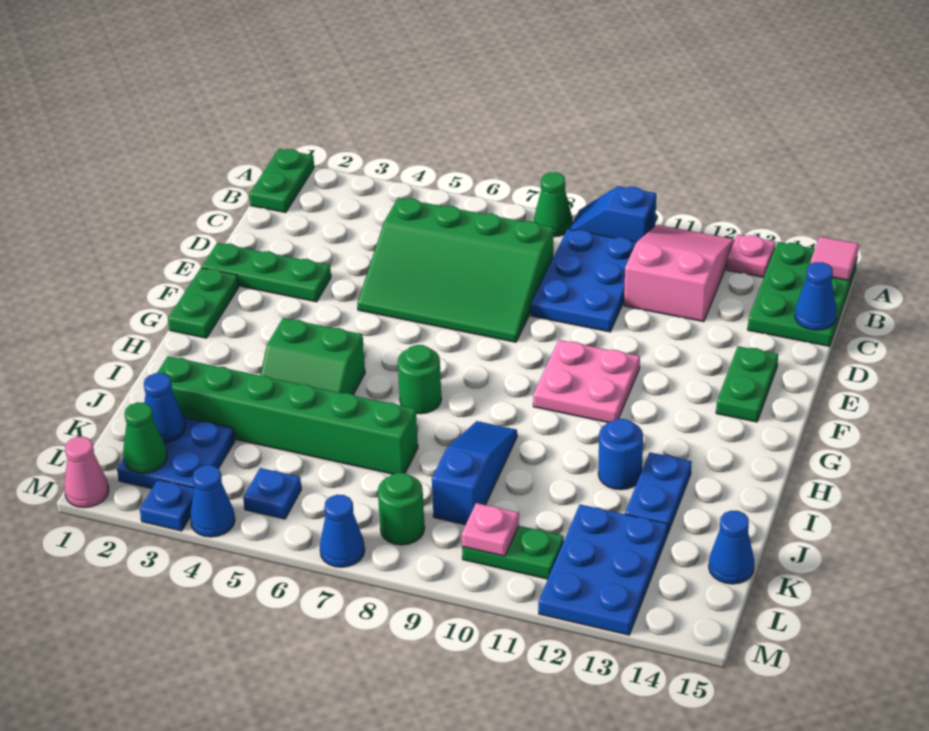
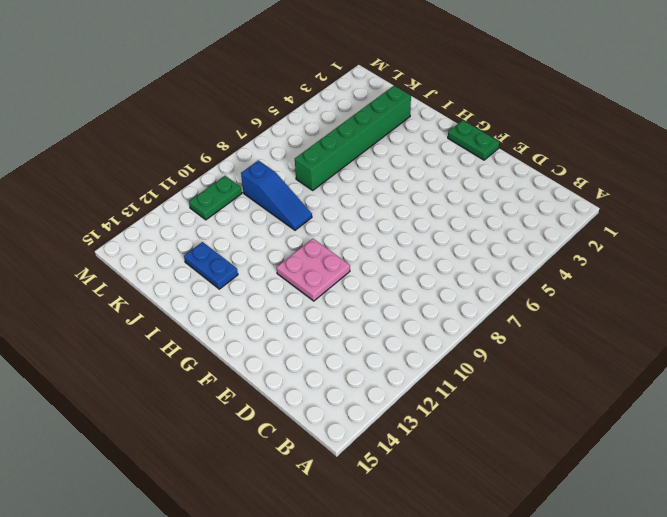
none -> green plate A1:B1 level 1
none -> green cone A8 level 1
none -> blue slope A9:A10 level 1 top 10
none -> pink slope A11:C12 level 1 top C

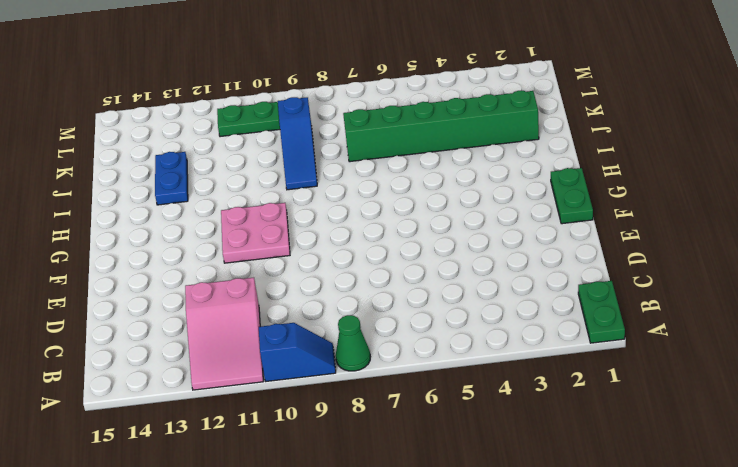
none -> pink plate A13 level 1
none -> green plate A14:C15 level 1
none -> blue plate B9:D10 level 1
none -> green slope C5:E8 level 1 top C

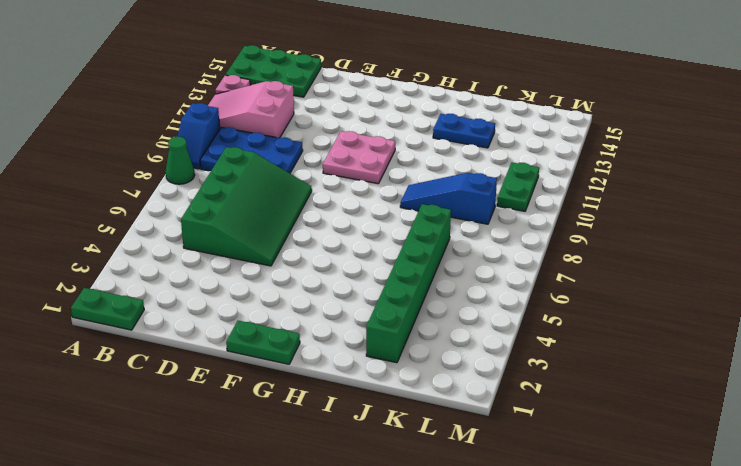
none -> green plate E1:E3 level 1
none -> green plate E14:F14 level 1
none -> green slope H4:I5 level 1 top H
none -> green round brick H7 level 1

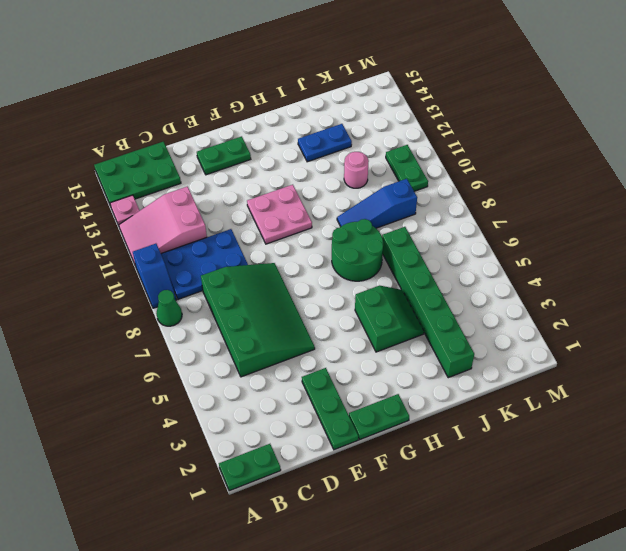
green round brick H7:I8 level 1 -> green round brick H7 level 1
pink round brick J11 level 1 -> none
none -> blue round brick I12 level 1
none -> blue plate K2:L3 level 1
none -> blue plate K12:M13 level 1
none -> blue cone K15 level 1

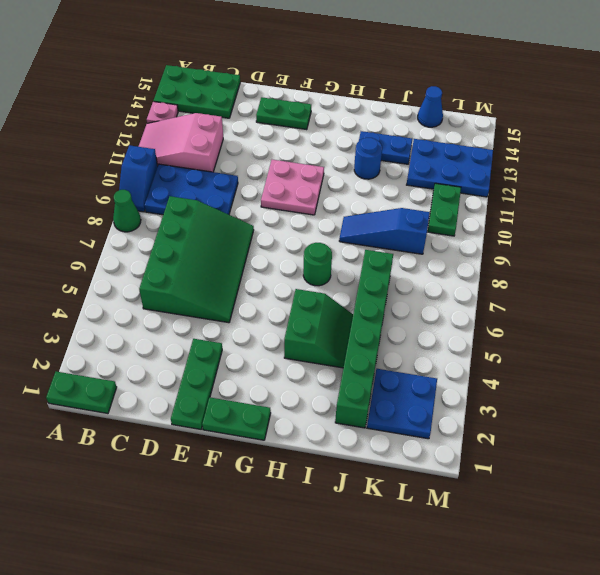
none -> blue plate L5 level 1
none -> green round brick L8 level 1
none -> pink cone M1 level 1
none -> blue plate M3 level 1

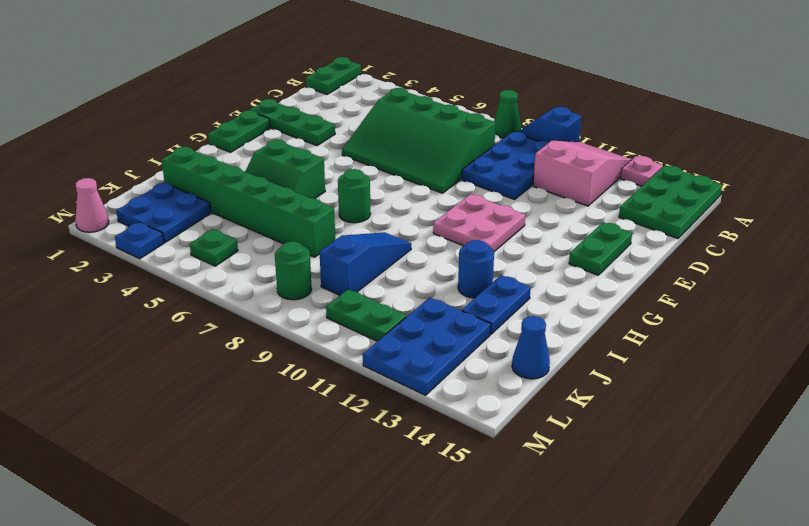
green plate L5 level 1 -> blue plate L5 level 1
none -> blue cone M4 level 1
none -> blue cone M7 level 1
none -> pink tile A15 level 2
none -> blue cone C15 level 2

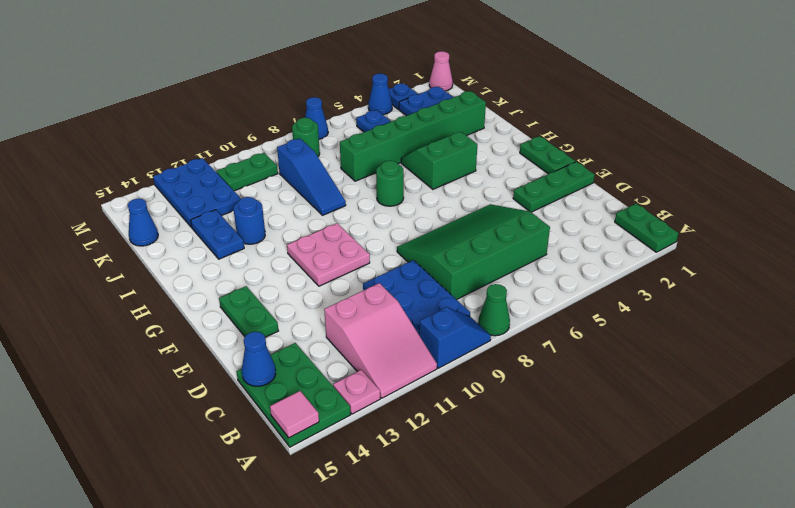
none -> blue cone K2 level 2
none -> green cone L2 level 2
none -> pink plate L10 level 2

